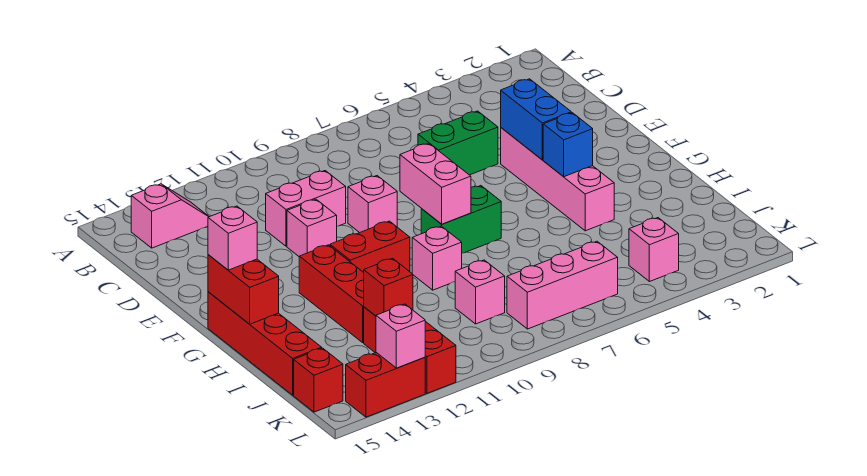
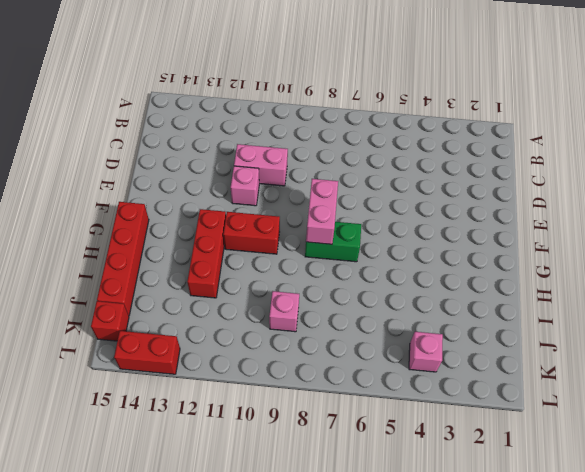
none -> pink slope B13:B14 level 1 top 14
none -> green brick D5:D6 level 1
none -> pink brick E4:H4 level 1

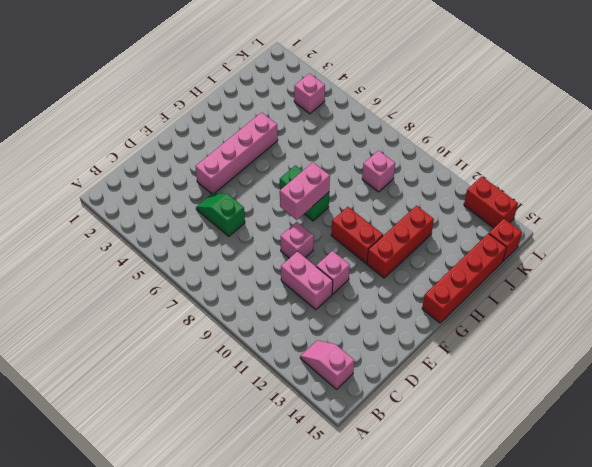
green slope D5:D6 level 1 top 6 -> green brick D5:D6 level 1
none -> pink brick H9 level 1
none -> red brick J12:L12 level 1
none -> pink brick K6:K8 level 1

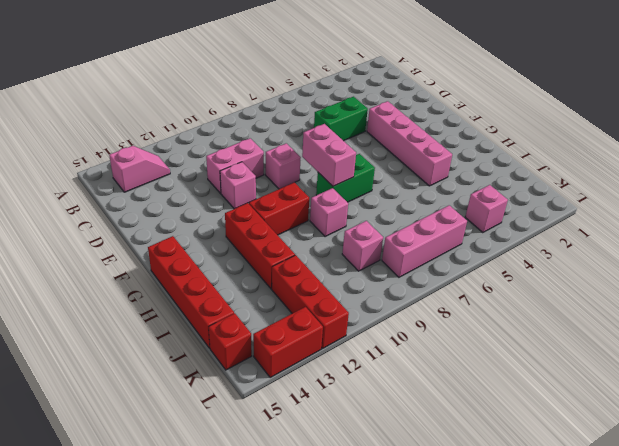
none -> blue brick E4:F4 level 2
none -> blue brick G4 level 2
none -> red brick G15:H15 level 2

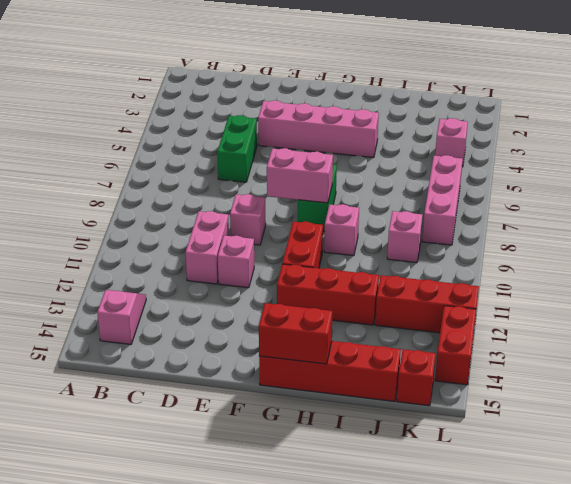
none -> blue brick E4:F4 level 2
none -> blue brick G4 level 2
none -> red brick J12 level 2

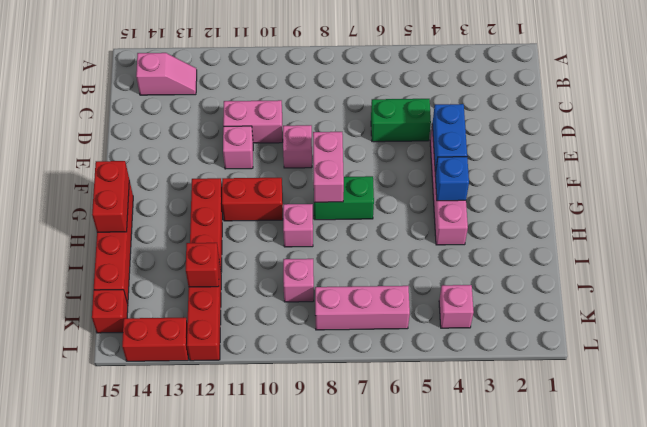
none -> pink brick L13 level 2
none -> pink brick G15 level 3

